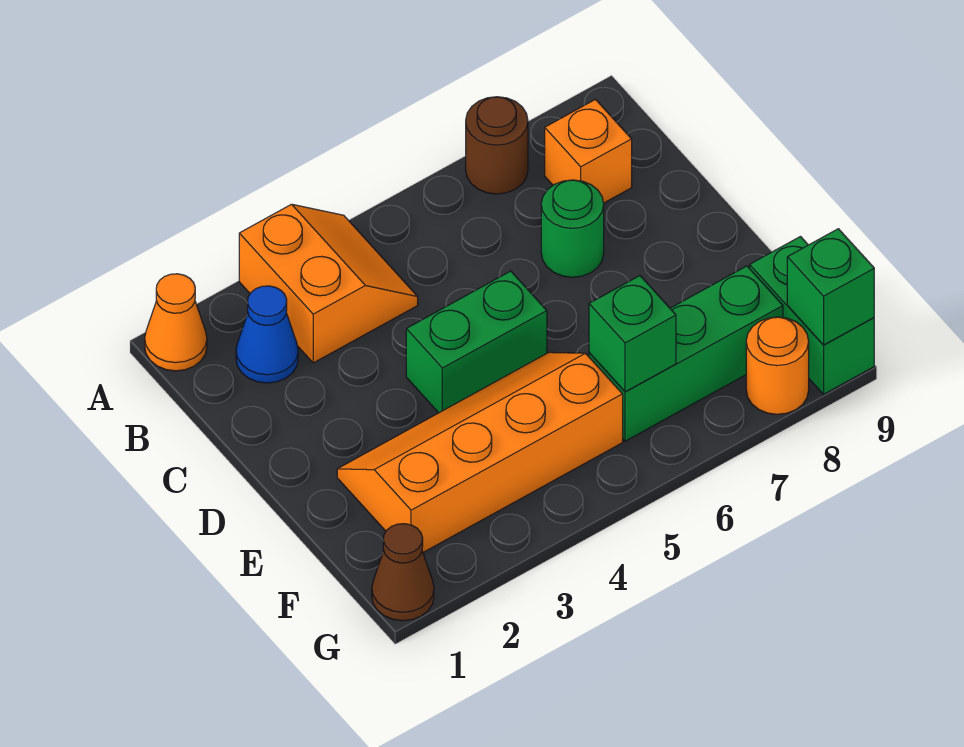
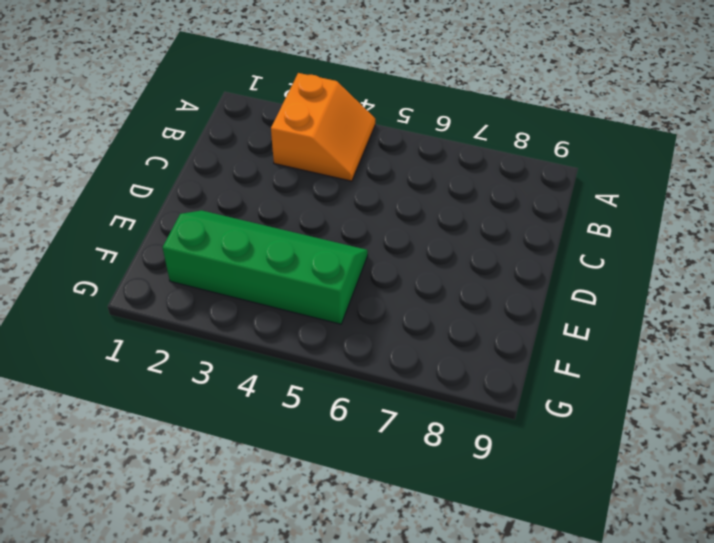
green slope E2:F5 level 1 top F -> orange slope E2:F5 level 1 top F
none -> orange cone A1 level 1
none -> brown round brick A7 level 1
none -> blue cone B2 level 1

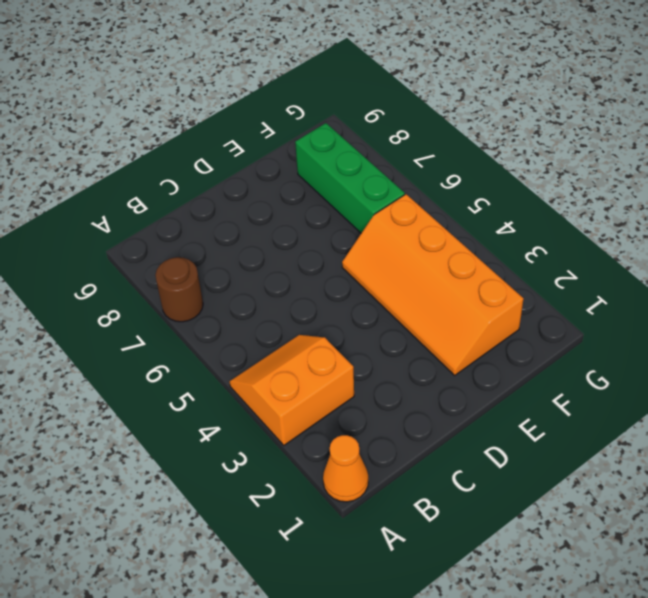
none -> blue cone B2 level 1
none -> orange brick B8 level 1
none -> green round brick C7 level 1

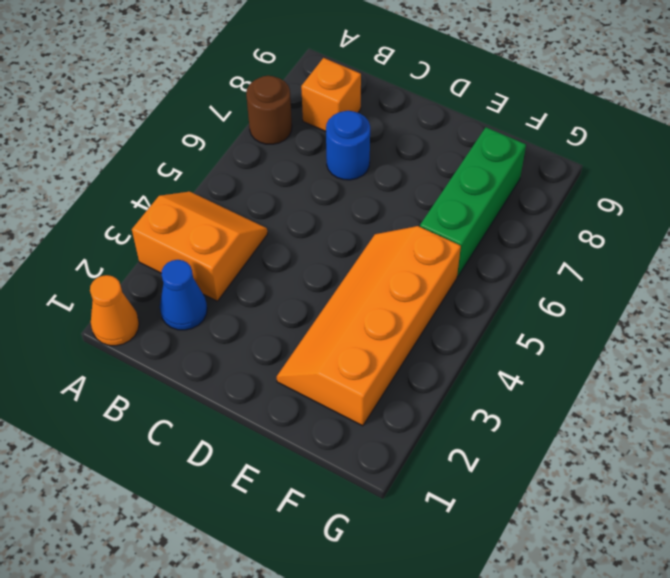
blue round brick C7 level 1 -> green round brick C7 level 1
none -> green brick D4:D5 level 1
none -> green brick F9:G9 level 1
none -> brown cone G1 level 1

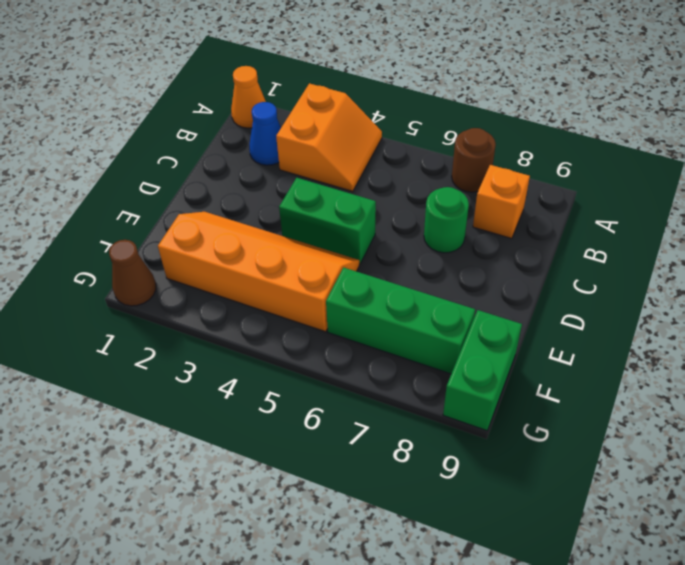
none -> orange round brick G8 level 1
none -> green brick F6 level 2
none -> green brick G9 level 2

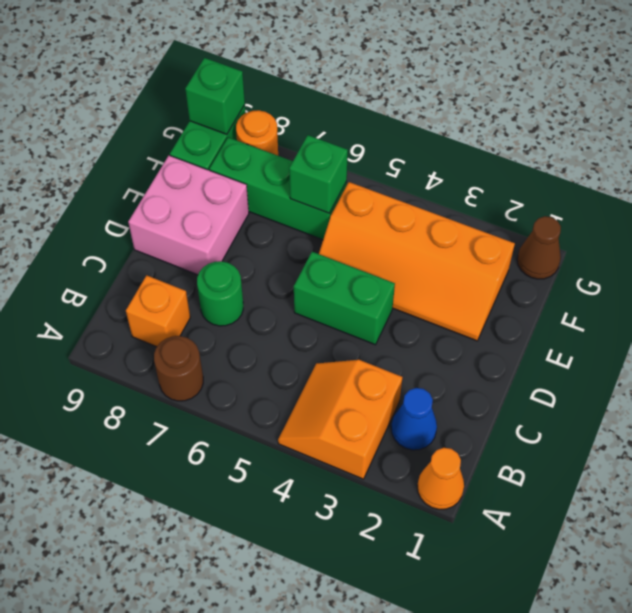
pink brick D8:E9 level 1 -> none

